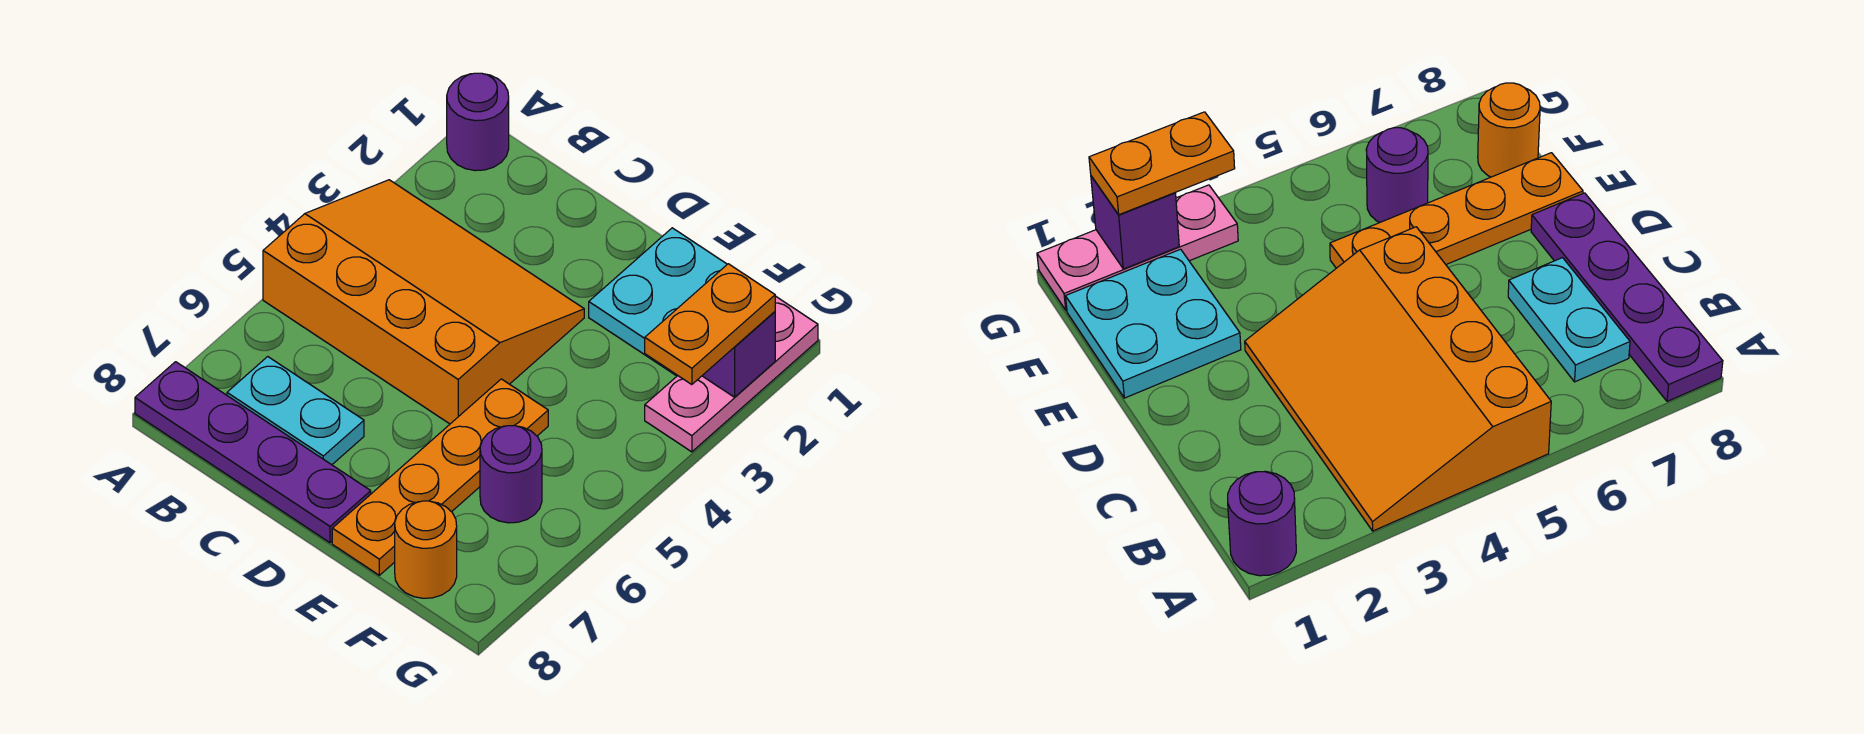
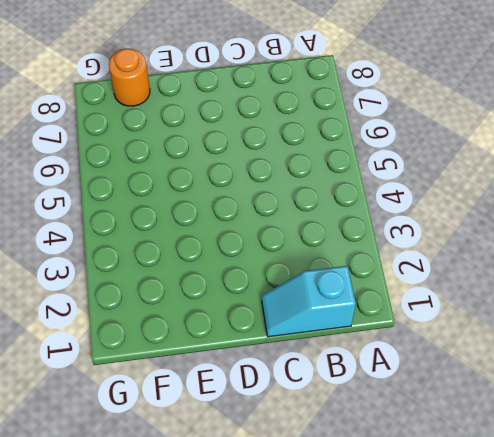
cyan slope B1:C1 level 1 top B -> none
none -> purple round brick A1 level 1
none -> orange slope A3:D5 level 1 top 5

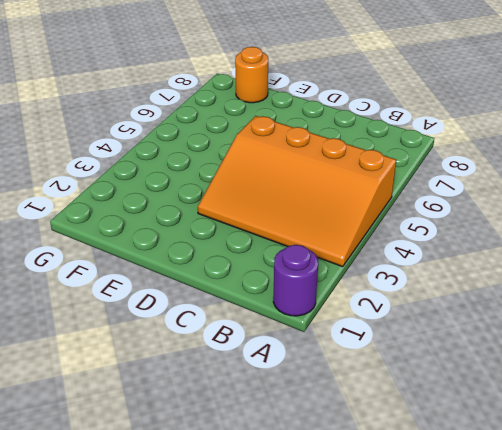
none -> purple plate A8:D8 level 1
none -> cyan plate B7:C7 level 1

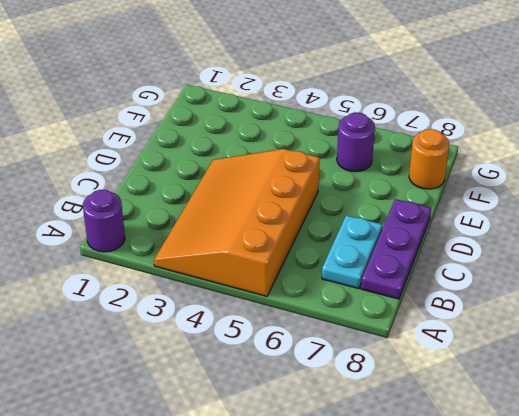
purple plate B8:D8 level 1 -> purple plate A8:D8 level 1
none -> cyan plate E1:F2 level 1
none -> orange plate E5:E8 level 1

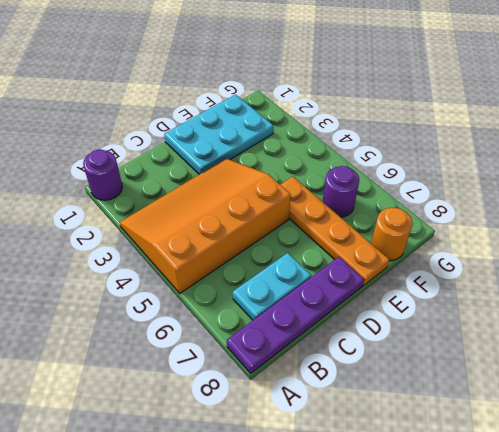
cyan plate D1:F2 level 1 -> cyan plate E1:F2 level 1
none -> pink plate G1:G3 level 1
none -> purple brick G2 level 2

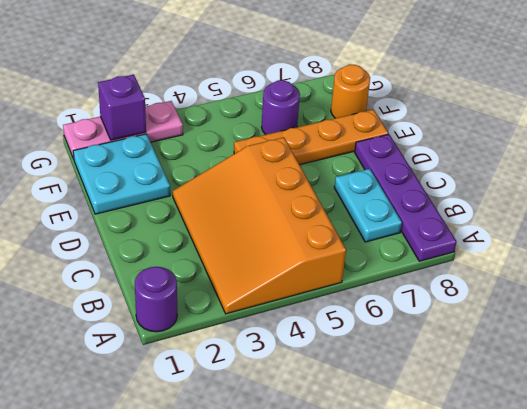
none -> orange plate G2:G3 level 3

